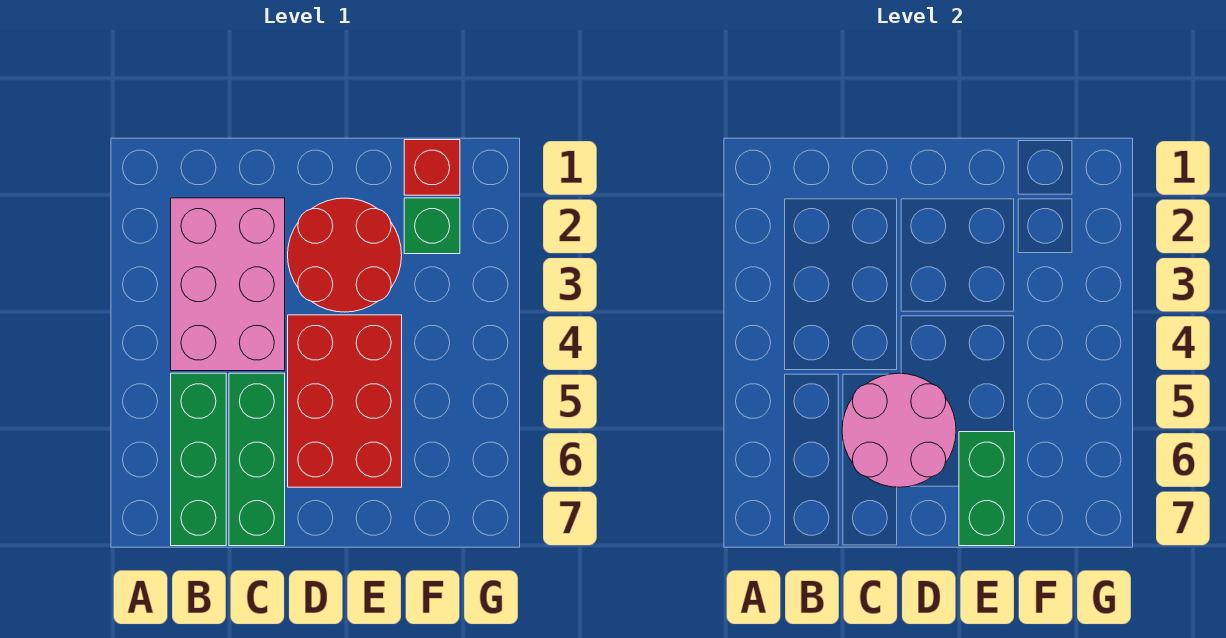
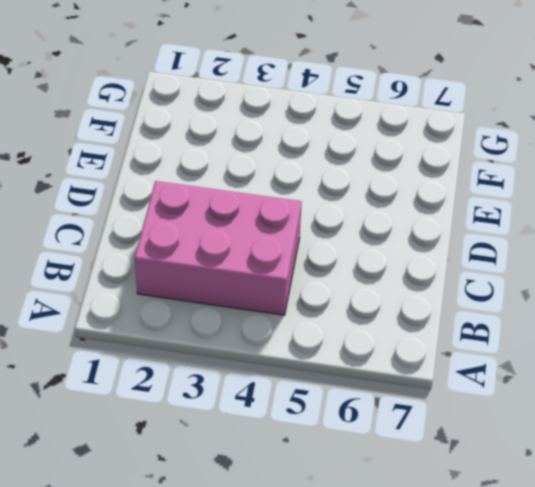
none -> green brick B5:B7 level 1
none -> green brick C5:C7 level 1

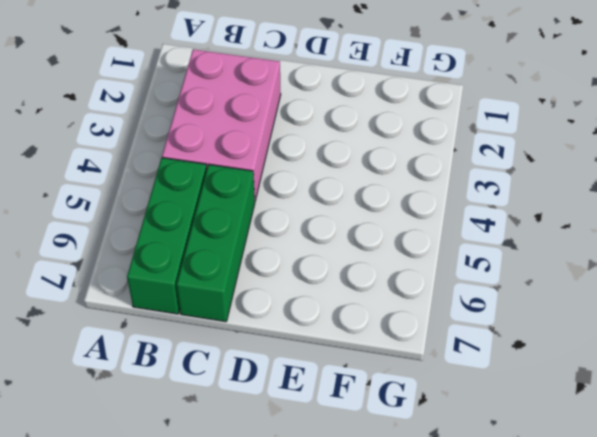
none -> red round brick D2:E3 level 1
none -> red brick D4:E6 level 1

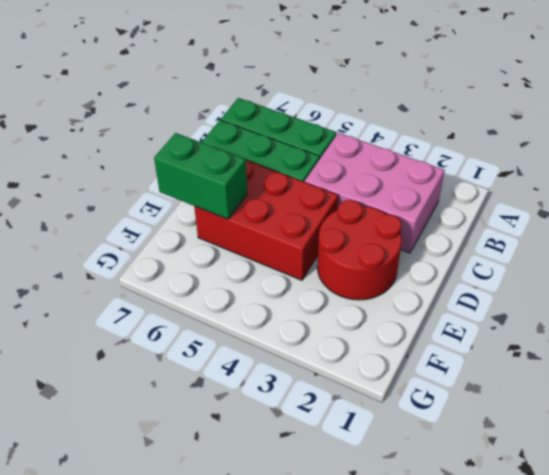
none -> red brick F1 level 1
none -> green brick F2 level 1

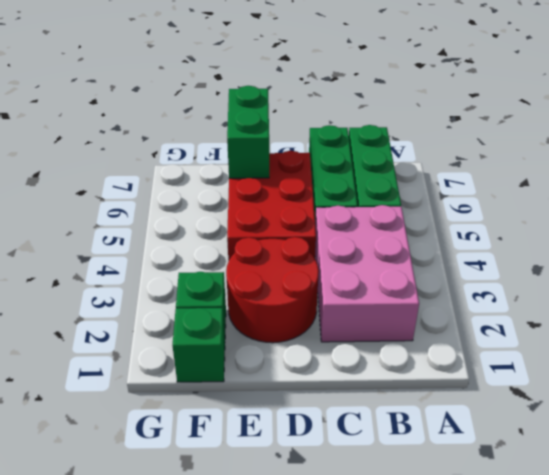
green brick F1 level 1 -> red brick F1 level 1
none -> pink round brick C5:D6 level 2

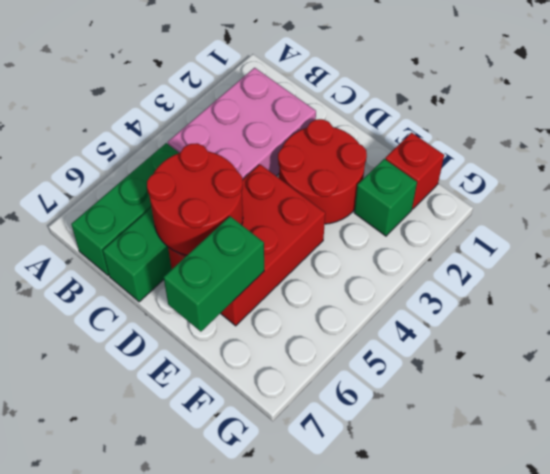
red round brick C5:D6 level 2 -> pink round brick C5:D6 level 2

